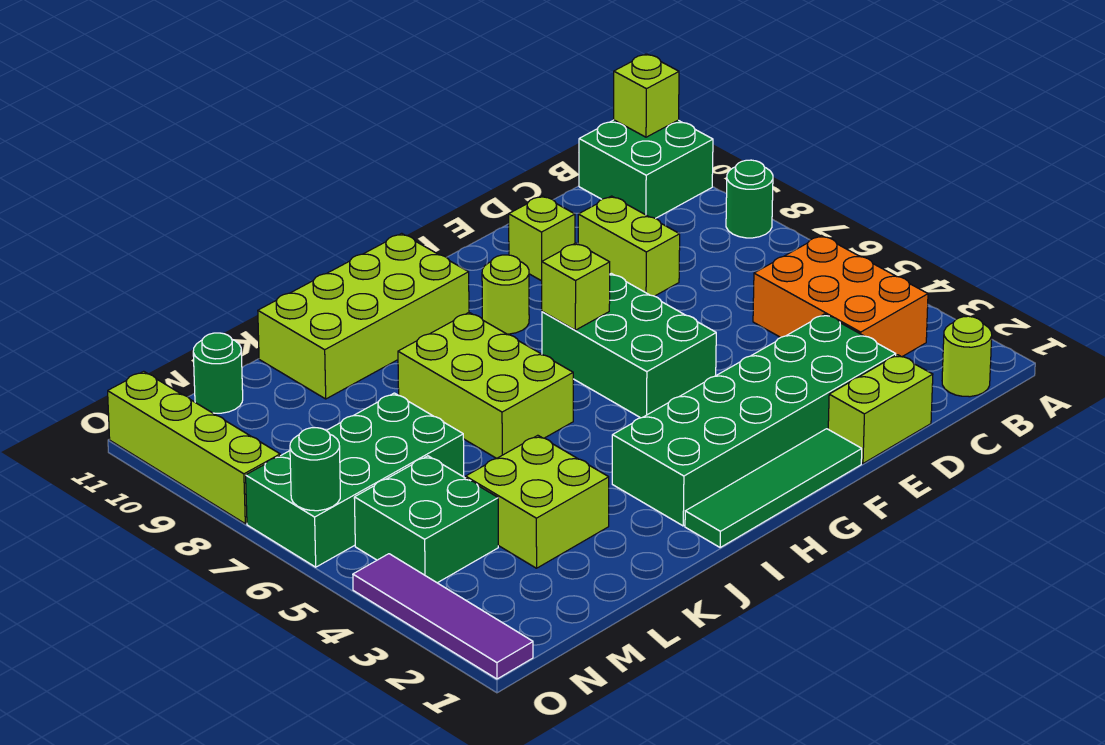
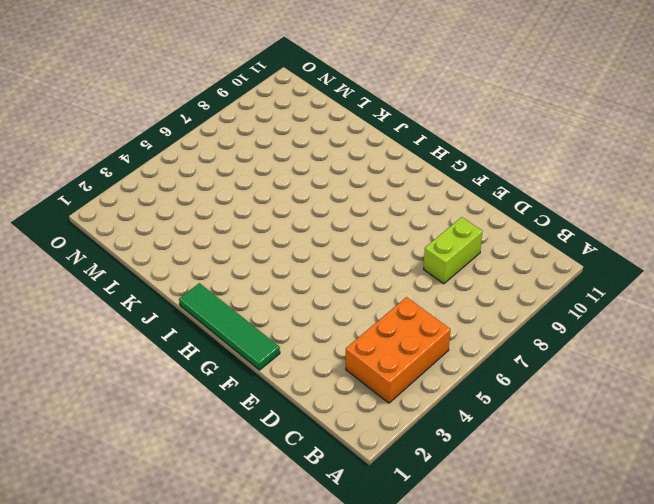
none -> green round brick A8 level 1
none -> green brick A10:B11 level 1
none -> lime round brick B1 level 1

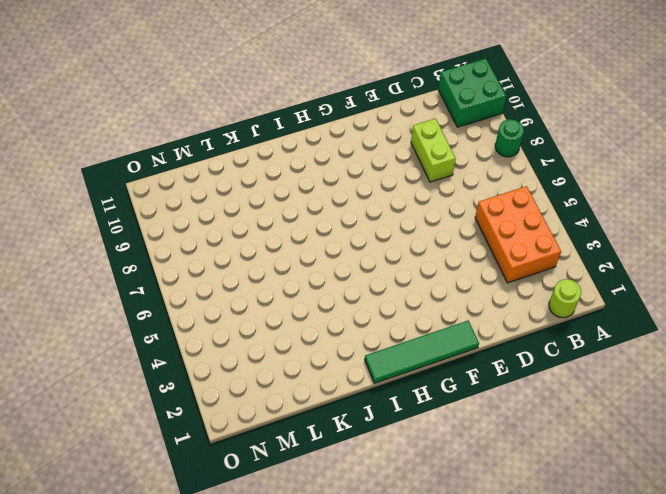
none -> lime brick D1:E1 level 1
none -> green brick D2:I3 level 1
none -> lime brick E10 level 1

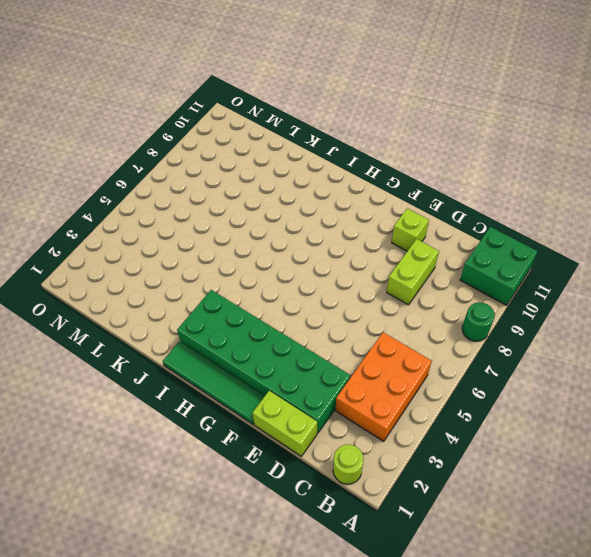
none -> green brick F5:G7 level 1
none -> lime round brick G9 level 1
none -> lime brick H10:K11 level 1

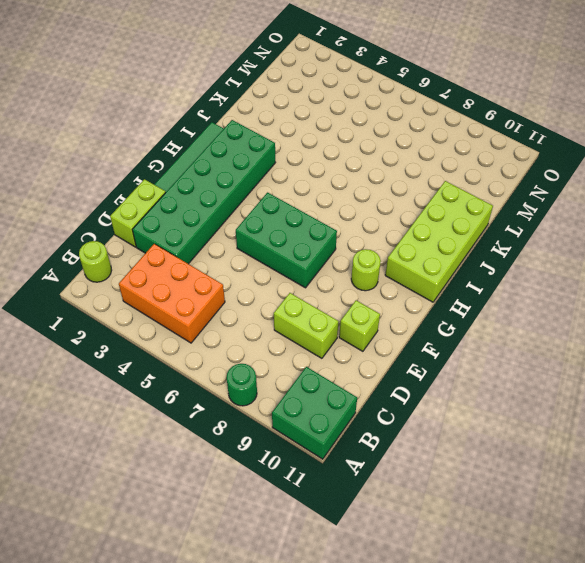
none -> lime brick I6:J8 level 1
none -> lime brick K3:L4 level 1
none -> green brick L6:O7 level 1

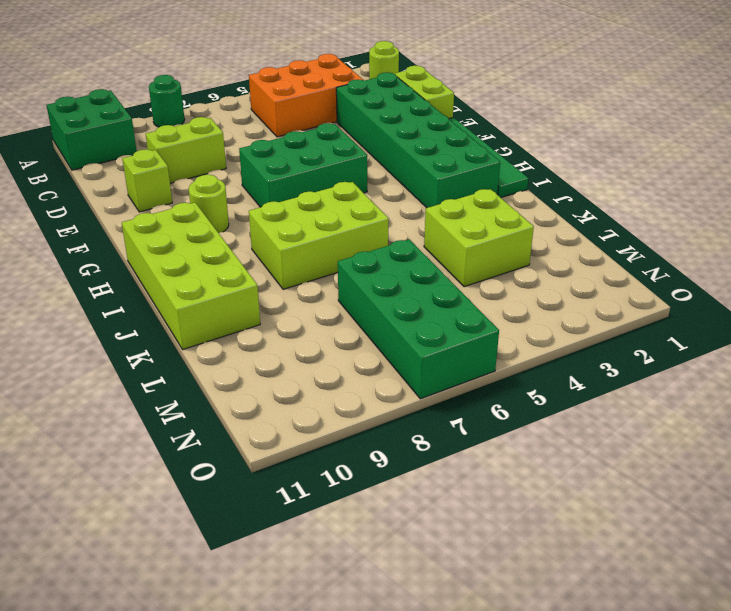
none -> green brick M4:N5 level 1
none -> green round brick M11 level 1
none -> purple tile O1:O4 level 1

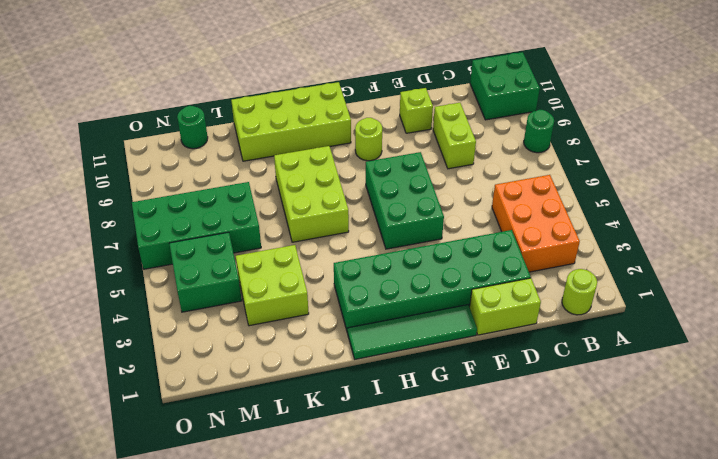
none -> purple tile O1:O4 level 1
none -> lime brick O8:O11 level 1
none -> lime brick A11 level 2

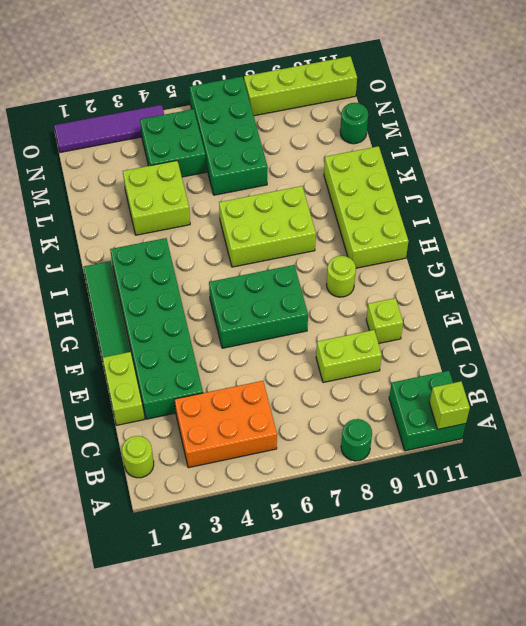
none -> lime brick G7 level 2
none -> green round brick O6 level 2

